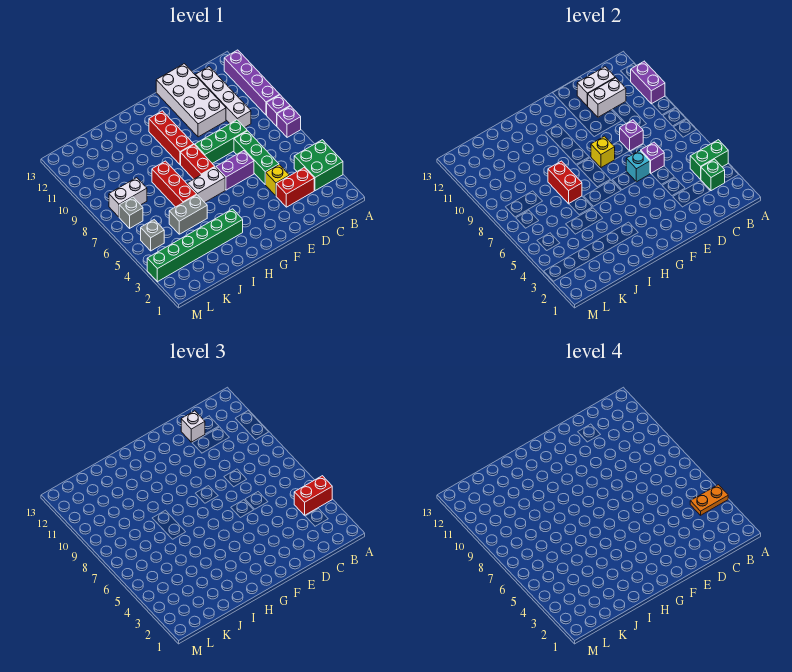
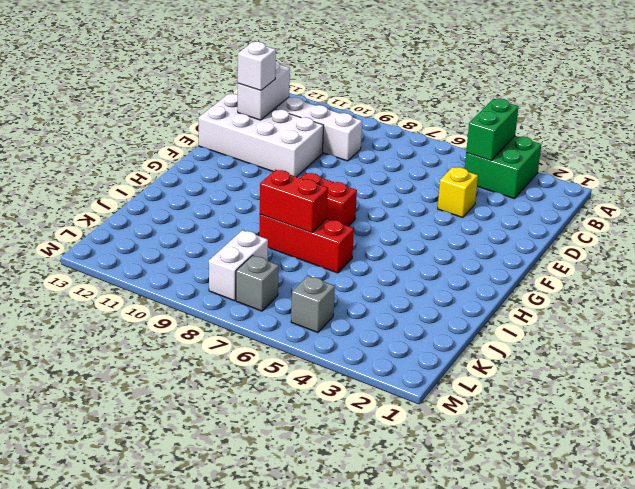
none -> purple brick A7 level 1
none -> purple brick A8 level 1
none -> purple brick A9:A12 level 1
none -> red brick C3:D3 level 1

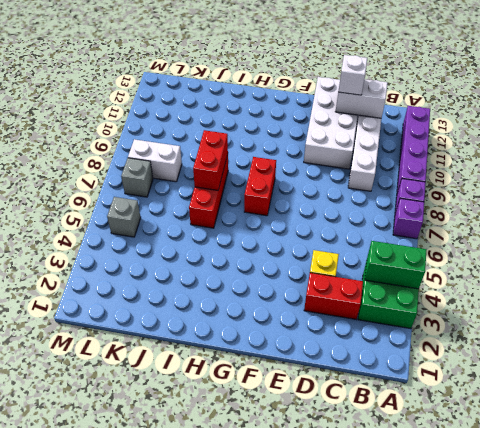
none -> green brick D5:D7 level 1
none -> green brick D8:F8 level 1
none -> purple brick E6:F6 level 1
none -> white brick G6:H6 level 1

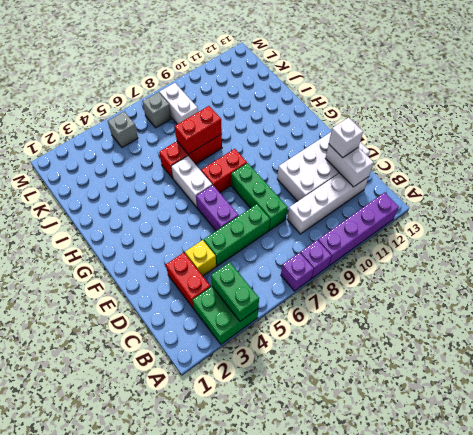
none -> red brick G9:G11 level 1
none -> green brick H3:M3 level 1
none -> grey brick I5:J5 level 1
none -> purple brick A10:A11 level 2

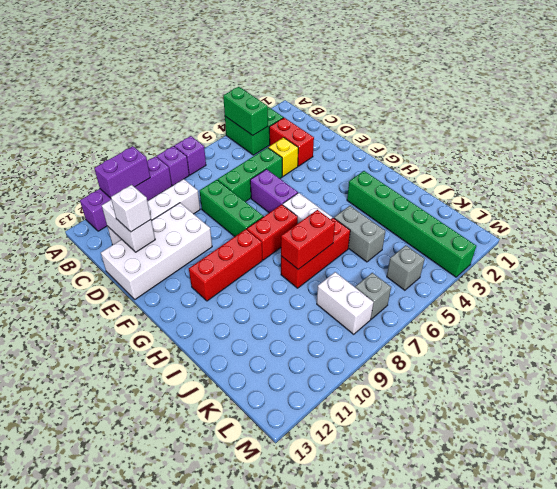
none -> green brick B3 level 2
none -> white brick C11:D11 level 2
none -> purple brick D6 level 2
none -> purple brick D8 level 2

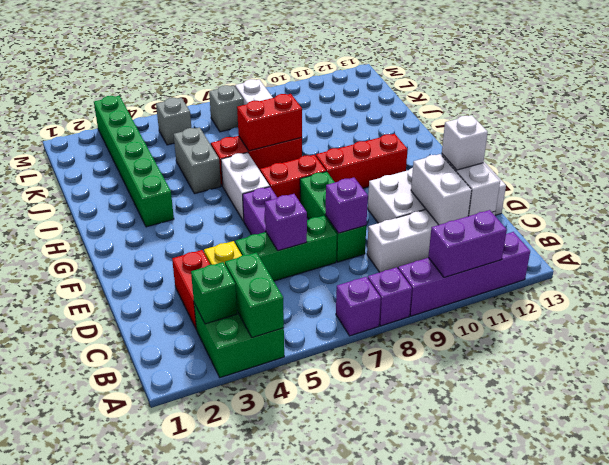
none -> cyan brick E6 level 2
none -> yellow brick F8 level 2
none -> red brick A4:B4 level 3
none -> orange plate A4:B4 level 4

